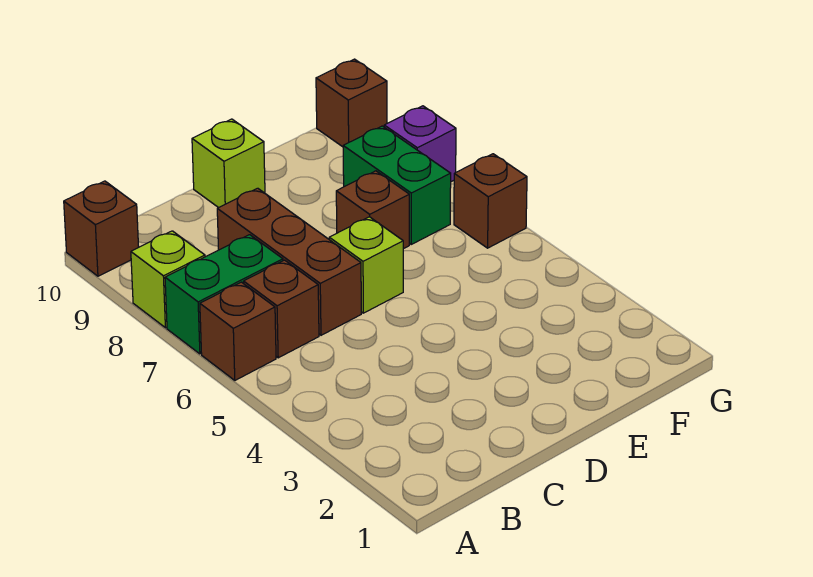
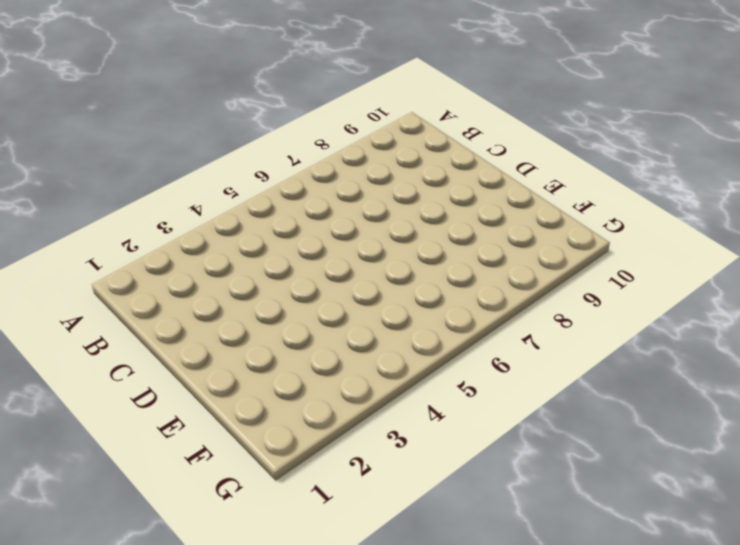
none -> brown brick A6 level 1
none -> green brick A7:B7 level 1
none -> lime brick A8 level 1

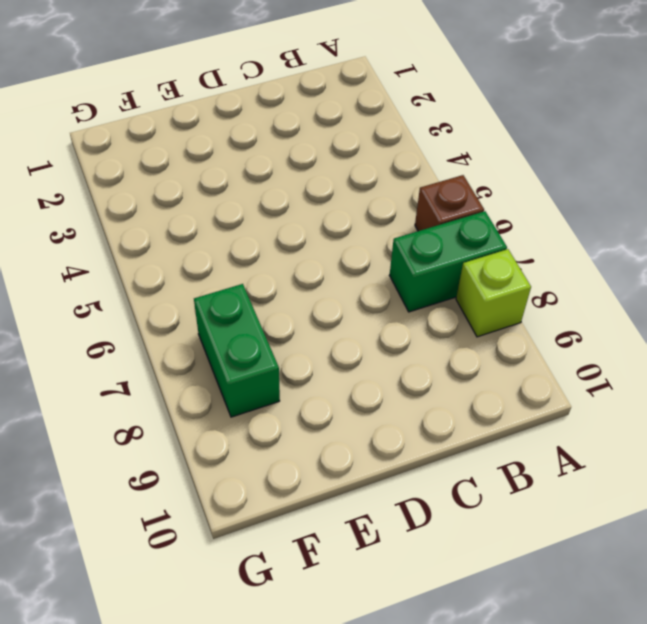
none -> brown brick A10 level 1
none -> brown brick B6 level 1
none -> brown brick C6:C8 level 1

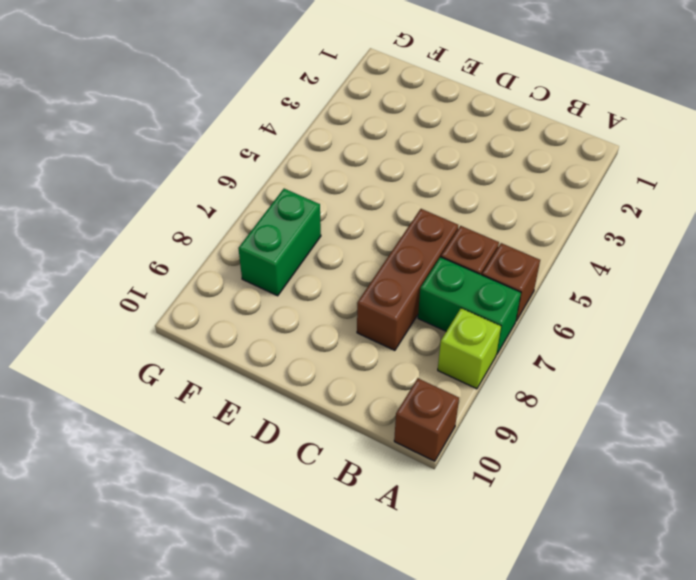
none -> lime brick D6 level 1
none -> lime brick D10 level 1
none -> brown brick E7 level 1

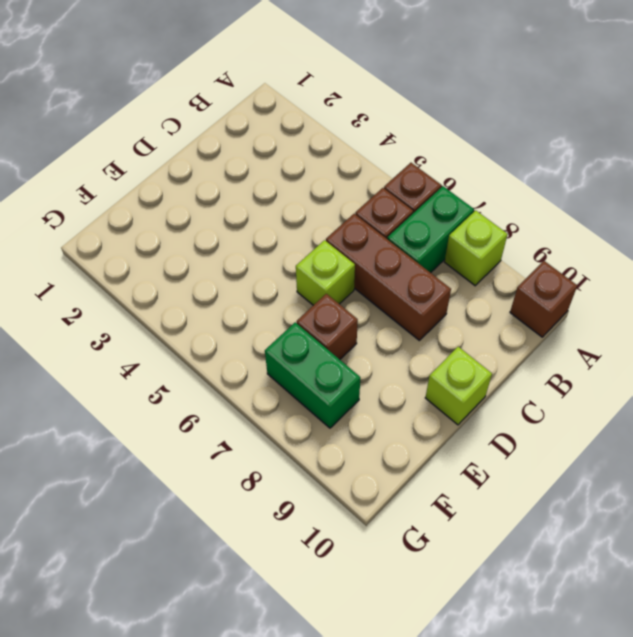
none -> brown brick G6 level 1
none -> purple brick G8 level 1
none -> brown brick G10 level 1

